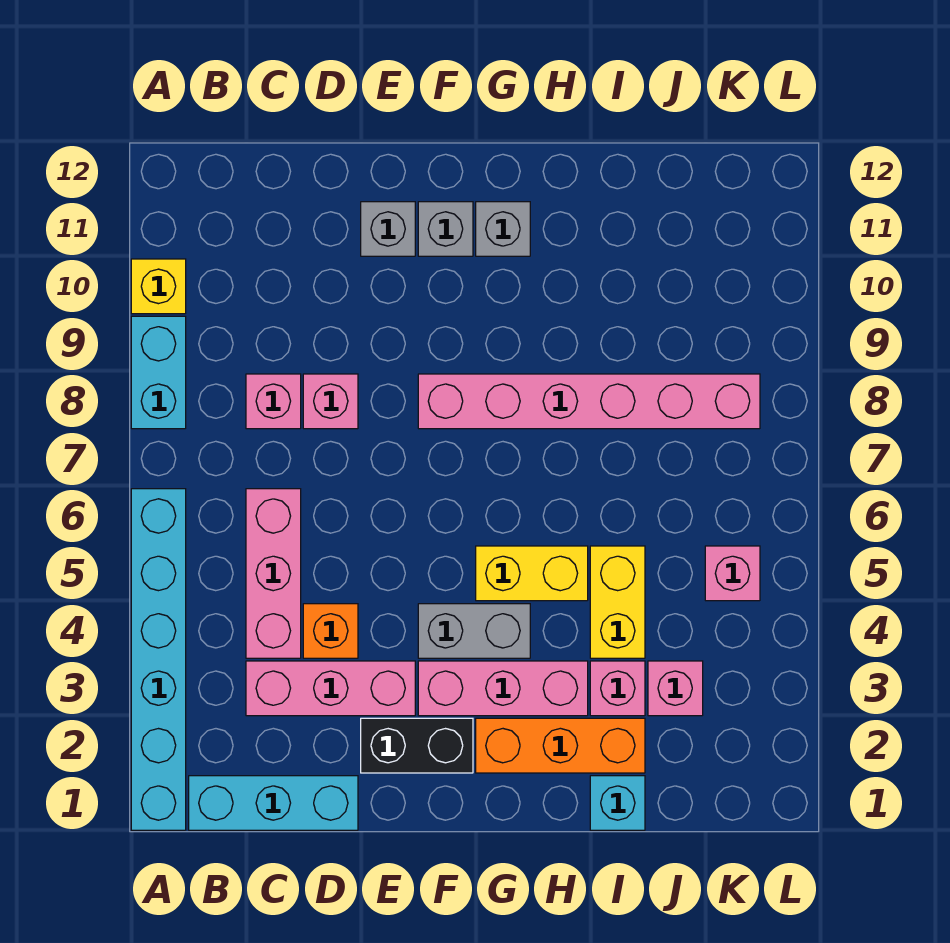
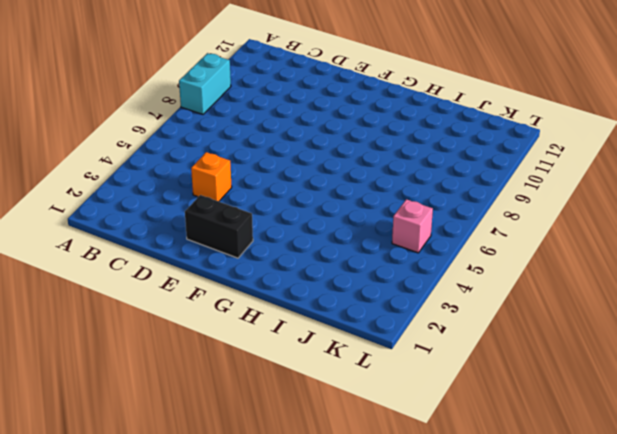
none -> cyan brick A1:A6 level 1
none -> yellow brick A10 level 1
none -> cyan brick B1:D1 level 1

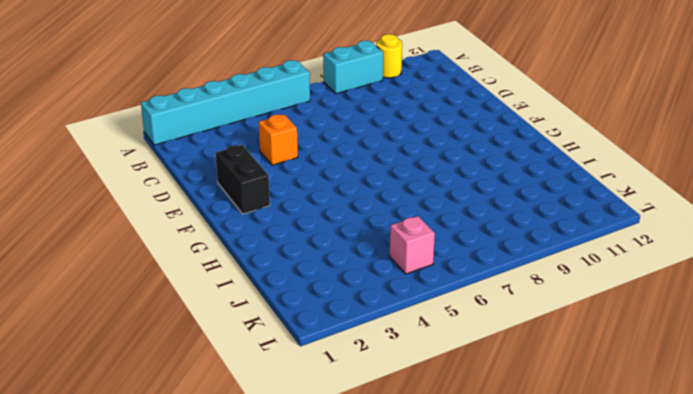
yellow round brick A10 level 1 -> yellow brick A10 level 1
none -> cyan brick B1:D1 level 1
none -> pink brick C3:E3 level 1
none -> pink brick C4:C6 level 1

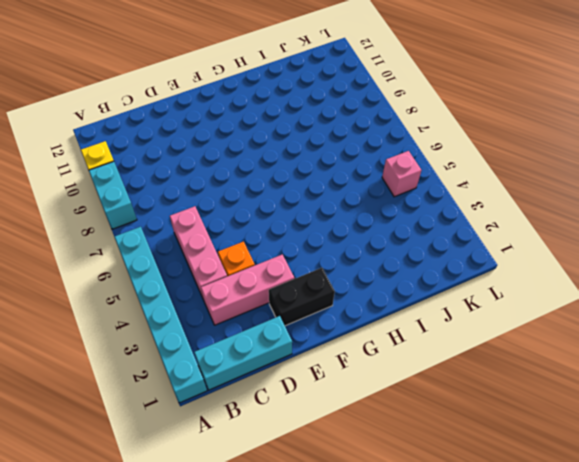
none -> pink brick C8 level 1
none -> pink brick D8 level 1
none -> grey brick E11 level 1

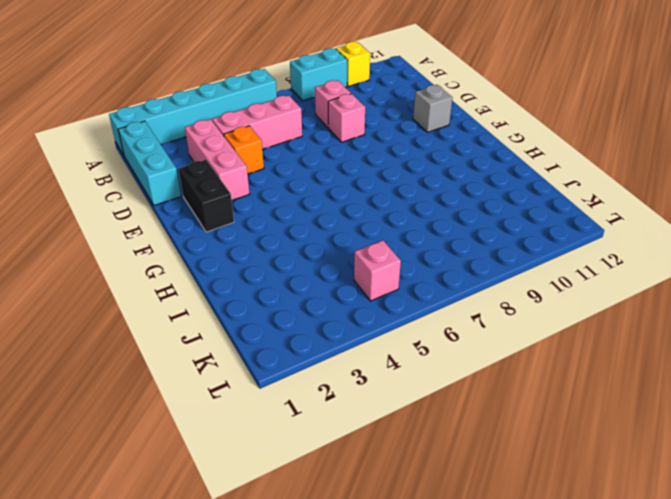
none -> pink brick F3:H3 level 1
none -> grey brick F4:G4 level 1
none -> pink brick F8:K8 level 1

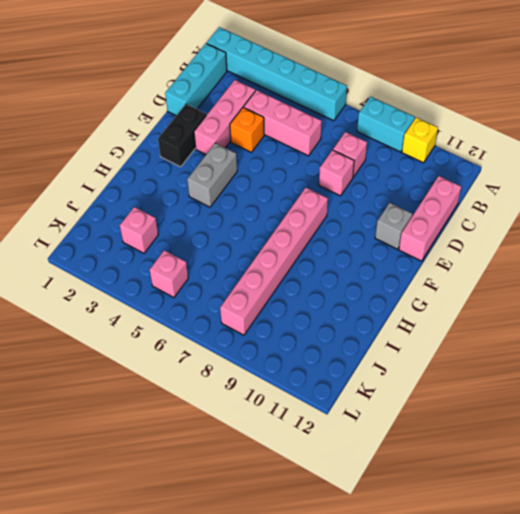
pink brick C12:E12 level 1 -> pink brick F3:H3 level 1
none -> grey brick F11 level 1
none -> orange brick G2:I2 level 1
none -> yellow brick G5:H5 level 1

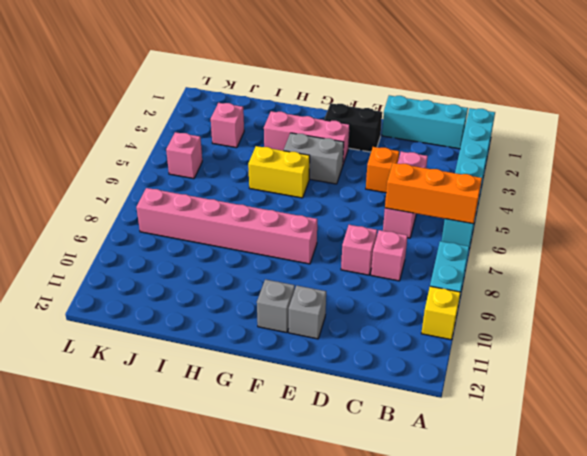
orange brick A6:C6 level 2 -> orange brick G2:I2 level 1
none -> pink brick C3:E3 level 1
none -> grey brick G11 level 1
none -> cyan brick I1 level 1

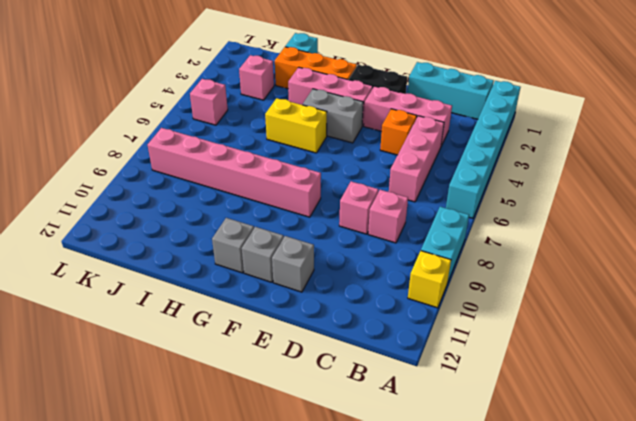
none -> pink brick I3 level 1
none -> yellow brick I4:I5 level 1

